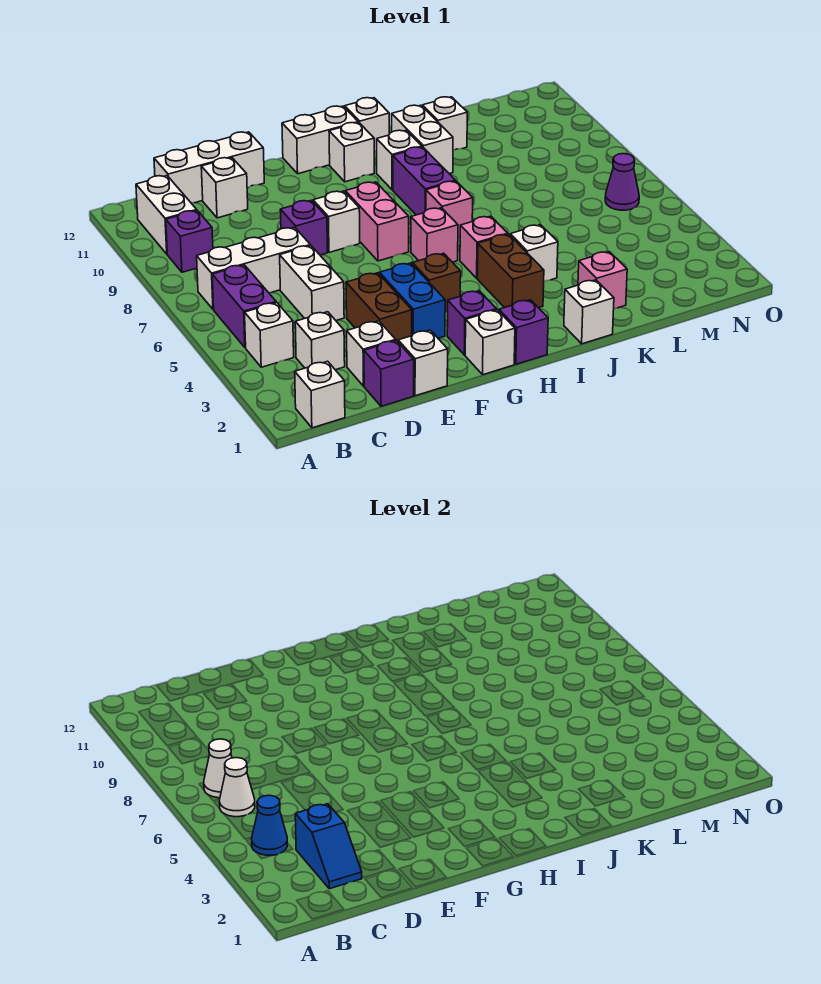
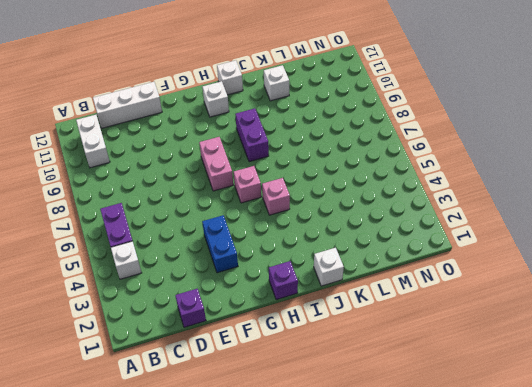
none -> white brick B1 level 1
none -> white brick B7:D7 level 1
none -> purple brick B9 level 1
none -> white brick C3 level 1

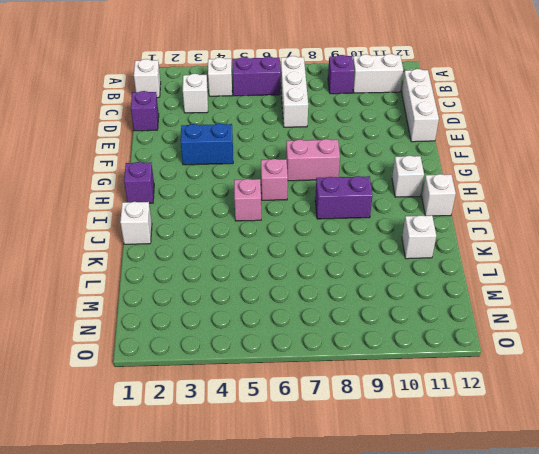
none -> white brick D2 level 1
none -> white brick D5:D6 level 1
none -> white brick D11 level 1
none -> white brick E1 level 1

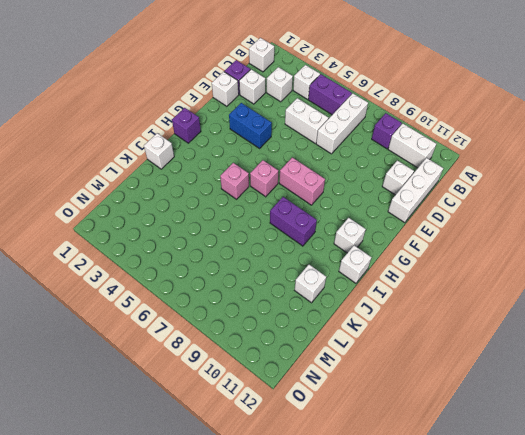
none -> brown brick E3:E4 level 1
none -> purple brick E8 level 1
none -> white brick F8 level 1
none -> white brick G1 level 1

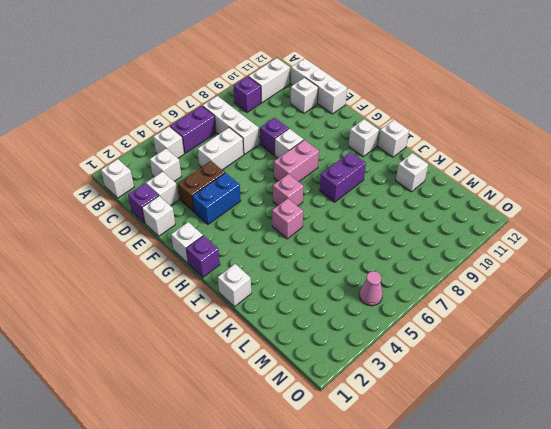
pink cone N5 level 1 -> none
none -> purple brick G2 level 1
none -> brown brick G4 level 1
none -> white brick G12:H12 level 1
none -> brown brick I3:I4 level 1

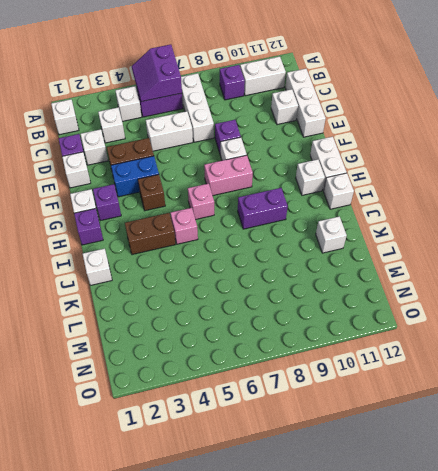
purple slope A5:B6 level 2 top 6 -> white cone B6 level 2
none -> pink brick I7 level 1
none -> white brick I10 level 1
none -> white brick J4 level 1
none -> white brick J10:J11 level 1

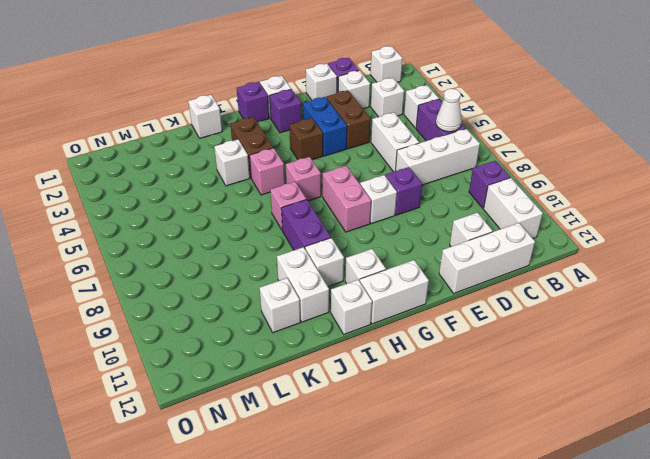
none -> pink brick K2 level 1
none -> purple cone N6 level 1
none -> blue cone B4 level 2
none -> white cone B7 level 2

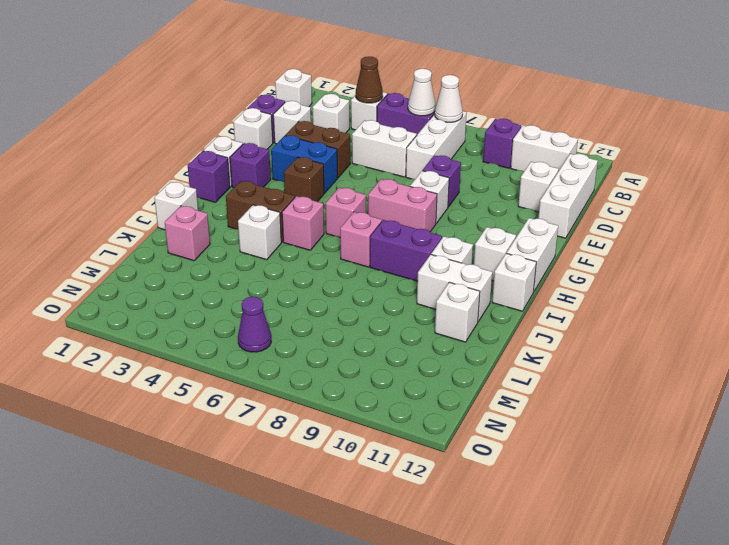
brown cone B4 level 2 -> blue cone B4 level 2
none -> blue slope C2:C3 level 2 top 3

